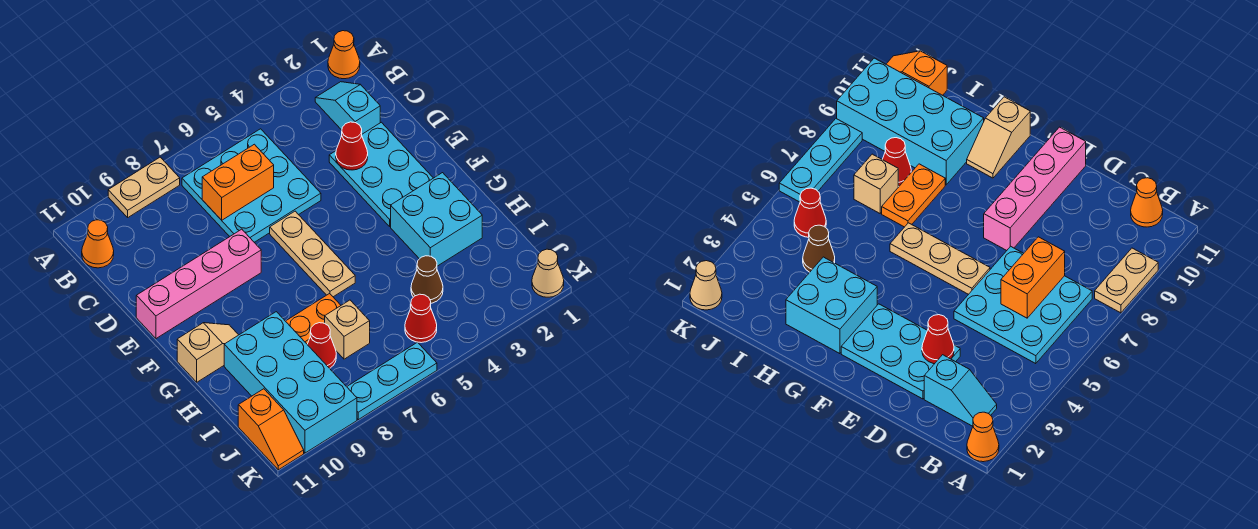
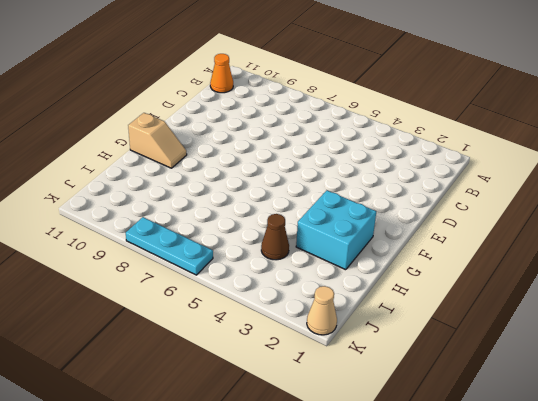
none -> orange cone A1 level 1
none -> tan plate A8:A9 level 1
none -> cyan slope B2:C2 level 1 top C

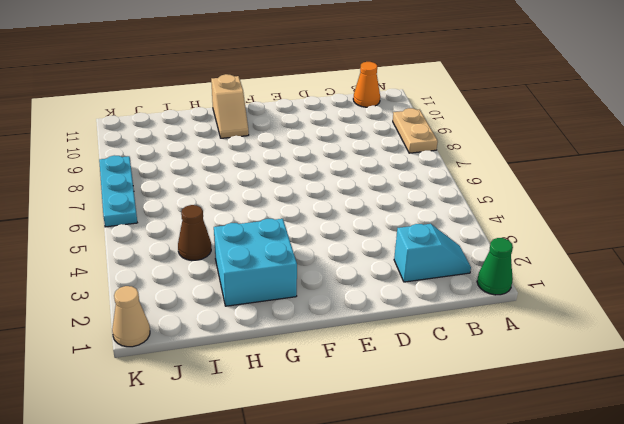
green cone A1 level 1 -> orange cone A1 level 1
none -> cyan plate B5:D7 level 1
none -> cyan plate D2:F3 level 1
none -> tan plate E6:G6 level 1

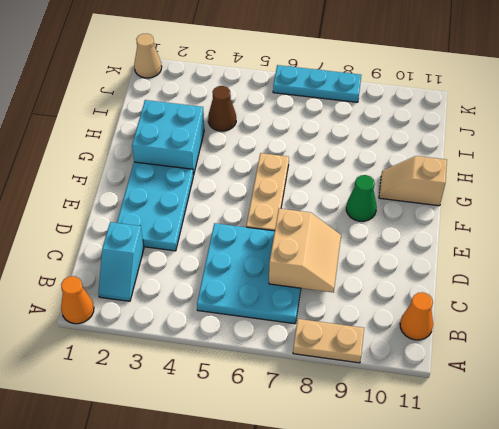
tan slope C7:D8 level 2 top 7 -> orange brick C6:C7 level 2
green cone F9 level 1 -> none
none -> pink brick E8:E11 level 1
none -> orange plate H7:H8 level 1
none -> cyan brick H9:K10 level 1

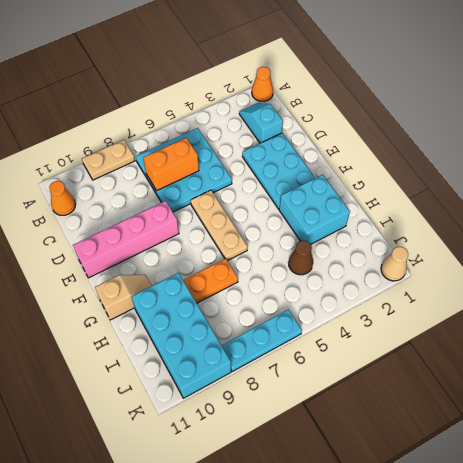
none -> tan brick I7 level 1
none -> red cone I8 level 1
none -> red cone J5 level 1

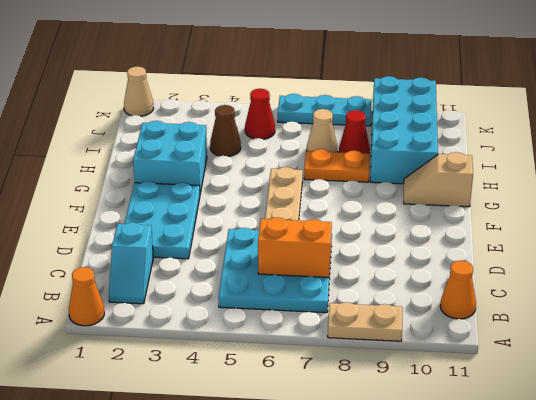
tan cone I7 level 1 -> tan brick I7 level 1
none -> pink brick E8:E11 level 1
none -> orange slope J11:K11 level 1 top J
none -> red cone D3 level 2

